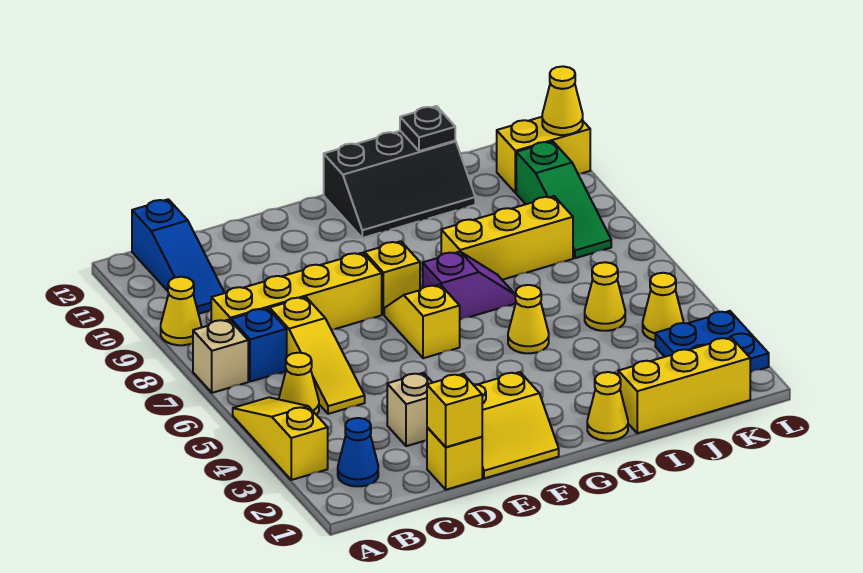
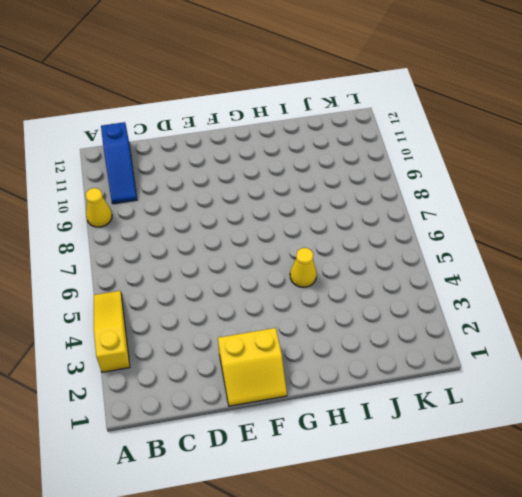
none -> tan brick A7 level 1
none -> blue cone B2 level 1
none -> yellow cone B5 level 1

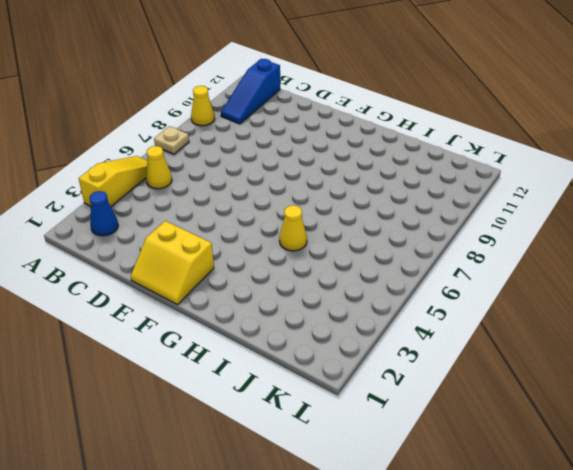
tan plate A7 level 1 -> tan brick A7 level 1
none -> blue brick B7 level 1
none -> yellow brick B8:E8 level 1
none -> yellow slope C5:C7 level 1 top 7

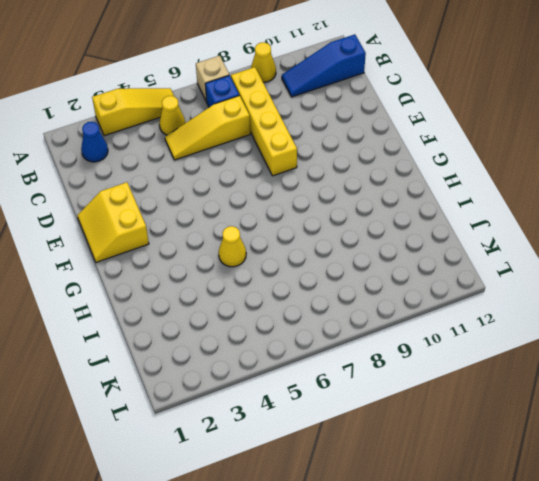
none -> yellow brick D1 level 1
none -> tan brick D3 level 1
none -> yellow slope F6:F7 level 1 top 6

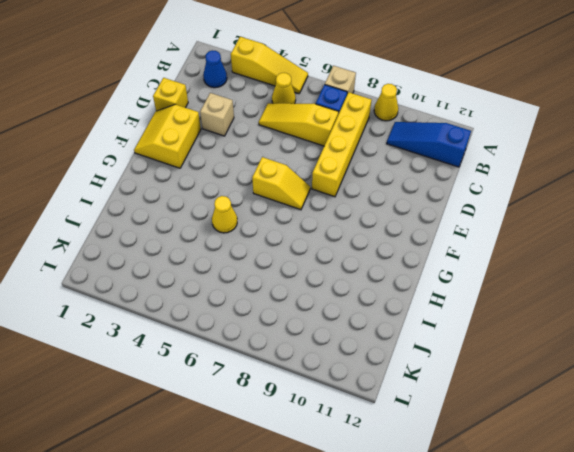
none -> yellow brick F8 level 1
none -> purple slope G7:H7 level 1 top G
none -> black slope G11:I12 level 1 top 12

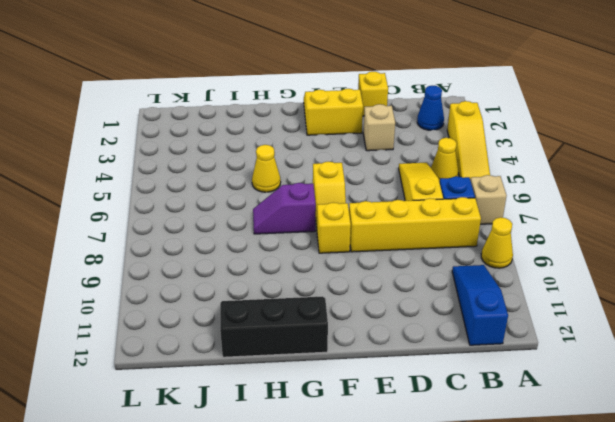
none -> yellow cone H1 level 1
none -> yellow brick H8:J8 level 1
none -> yellow brick I1:K1 level 1

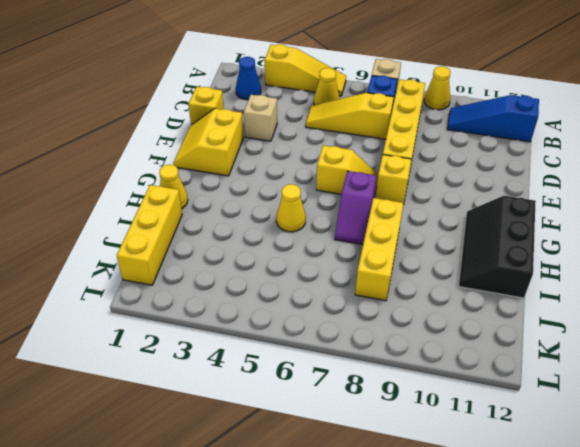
none -> yellow cone J5 level 1
none -> blue plate K2:L3 level 1
none -> yellow cone K4 level 1

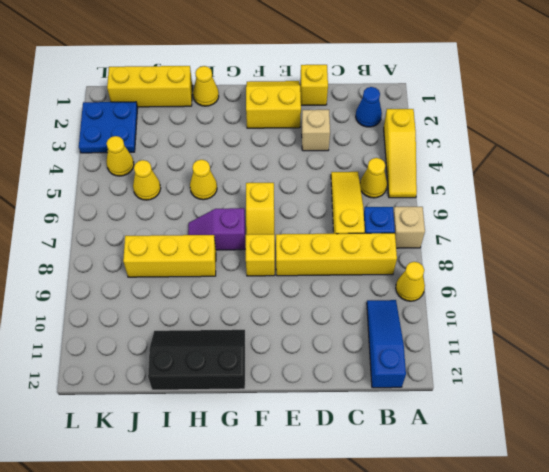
none -> green slope K8:K10 level 1 top 10
none -> yellow brick K11:L11 level 1
none -> yellow brick D1 level 2

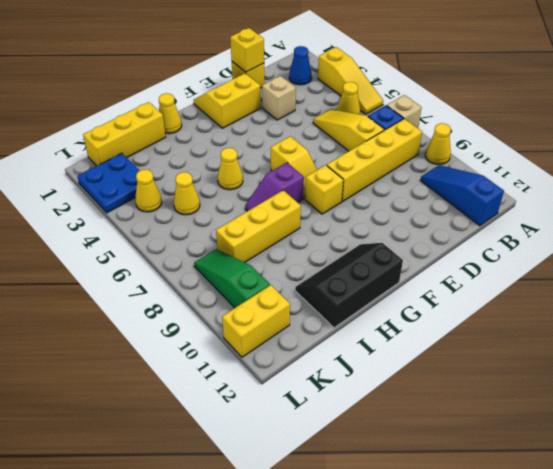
none -> black plate I12 level 2
none -> yellow cone L11 level 2

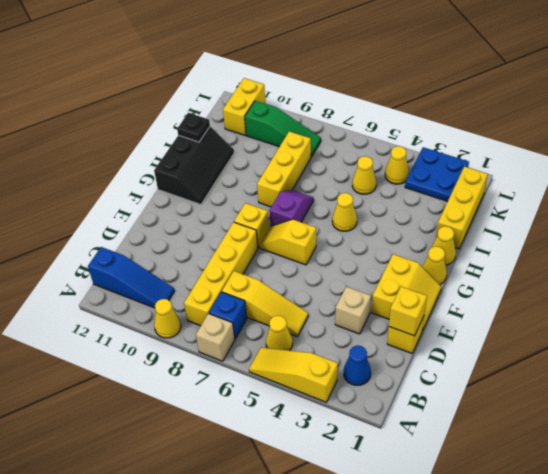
yellow cone G1 level 1 -> yellow cone L11 level 2

